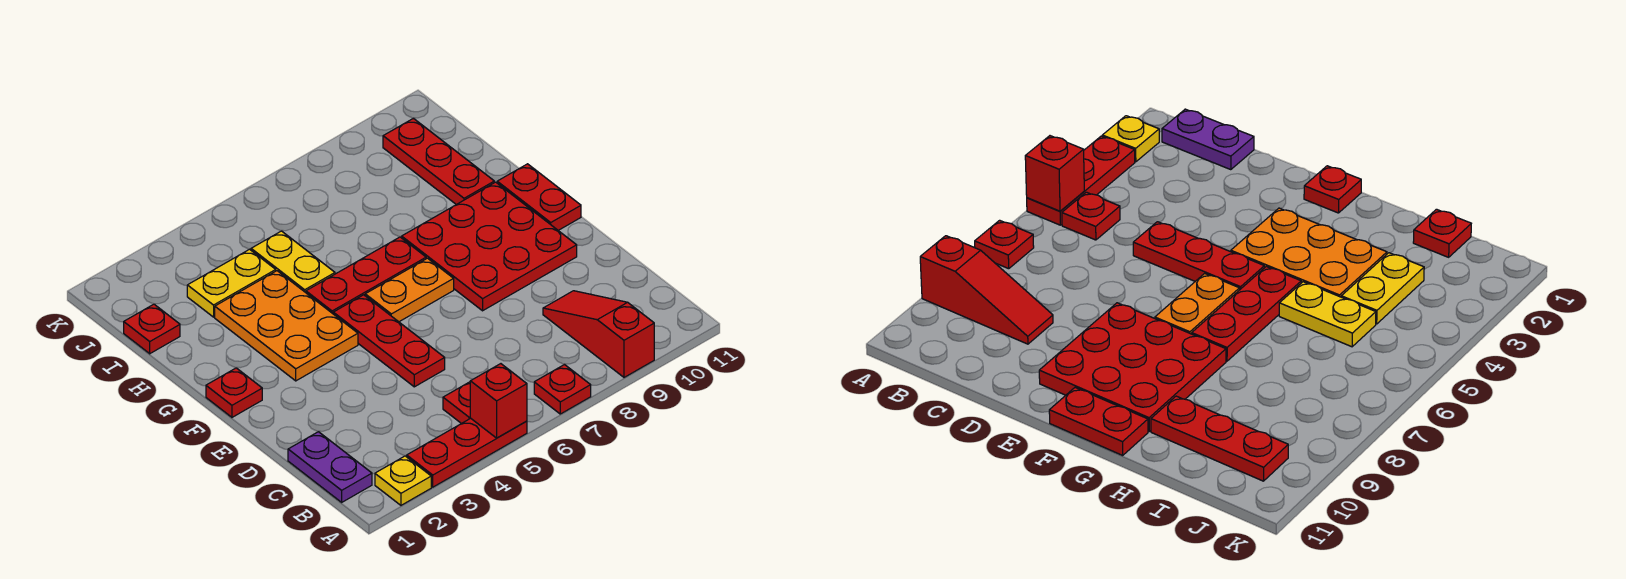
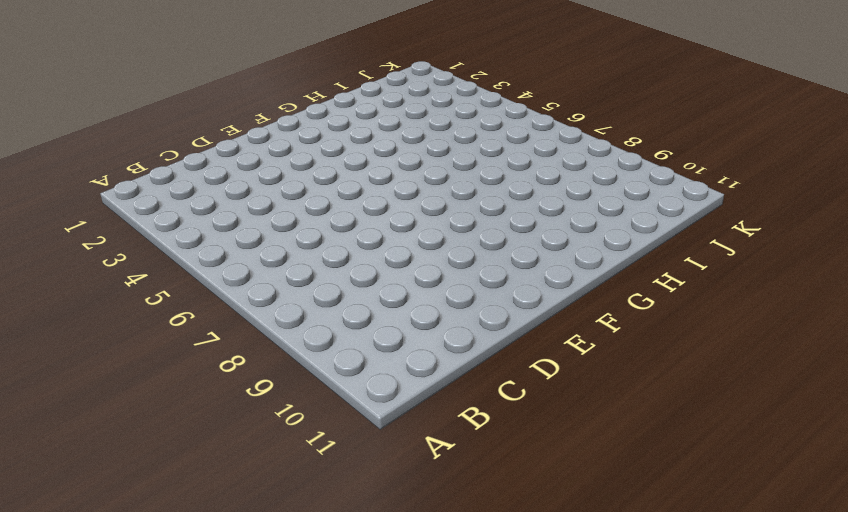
none -> yellow plate A2 level 1
none -> red plate A3:A5 level 1
none -> red plate A7 level 1

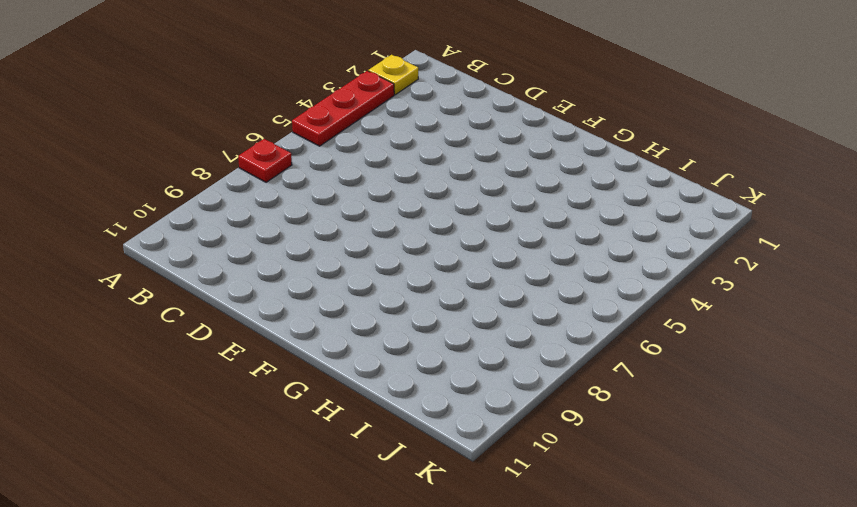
none -> red slope A9:C9 level 1 top A
none -> purple plate B1:C1 level 1
none -> red plate B5 level 1

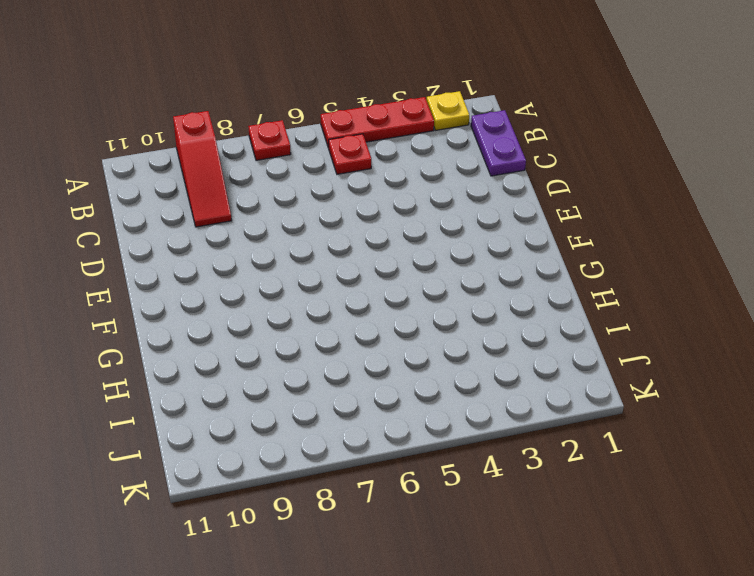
none -> red plate D5:F5 level 1
none -> red plate E8:G10 level 1
none -> red plate F1 level 1

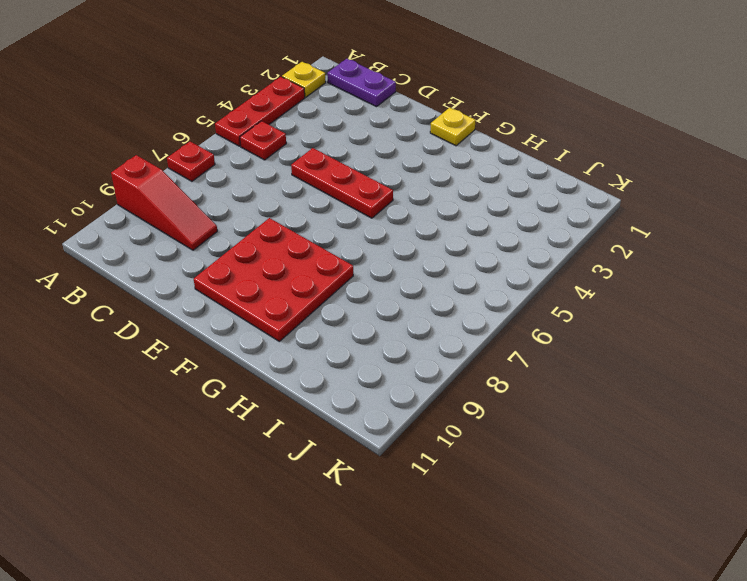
yellow plate F1 level 1 -> red plate F1 level 1
none -> orange plate F3:H4 level 1
none -> orange plate F6:F7 level 1
none -> red plate F11:G11 level 1

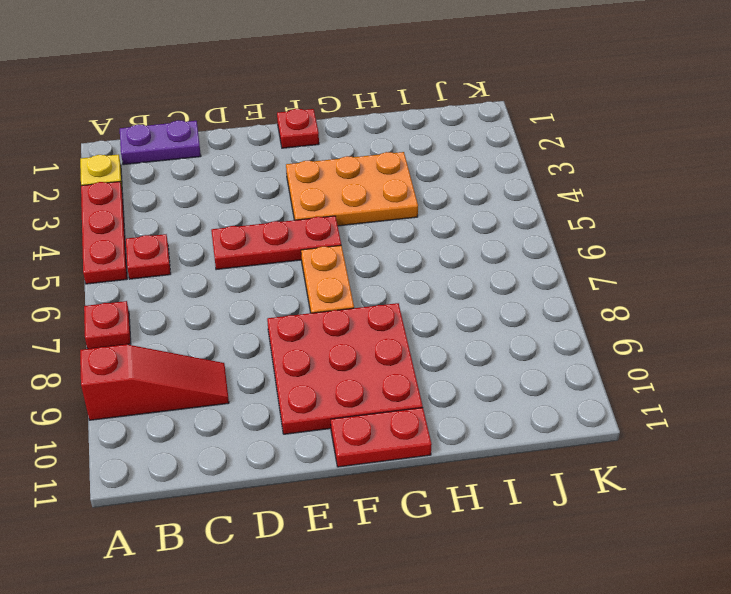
none -> red plate G5:G7 level 1
none -> yellow plate H5:I5 level 1
none -> red plate H10:J10 level 1

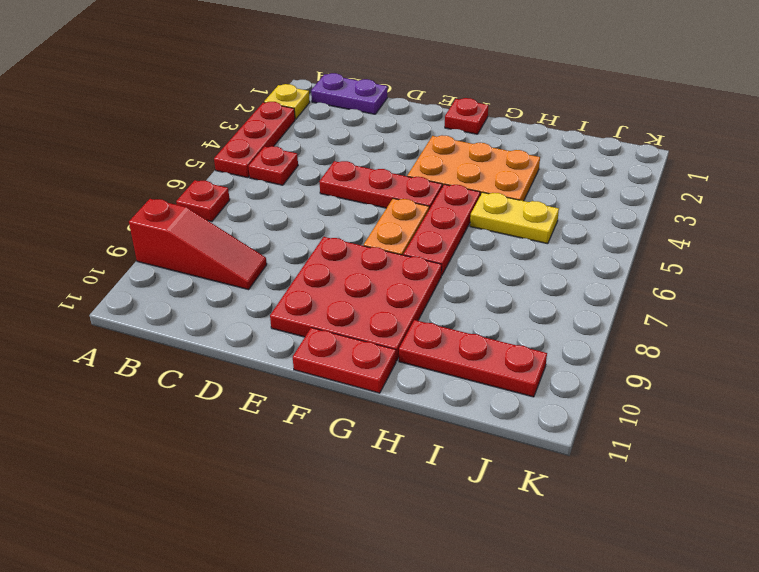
none -> red plate I1 level 1
none -> yellow plate I3:I4 level 1
none -> red brick A5 level 2

